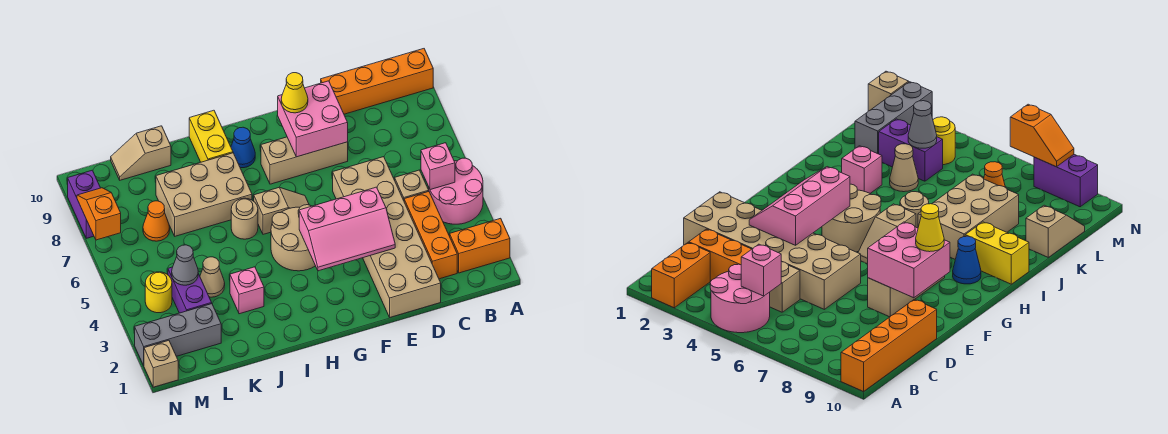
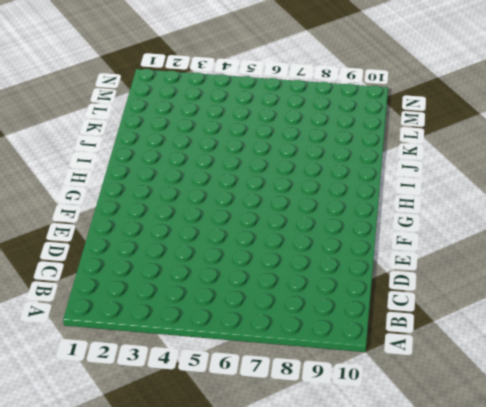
none -> orange brick A2:B2 level 1
none -> pink round brick A4:B5 level 1
none -> orange brick A10:D10 level 1

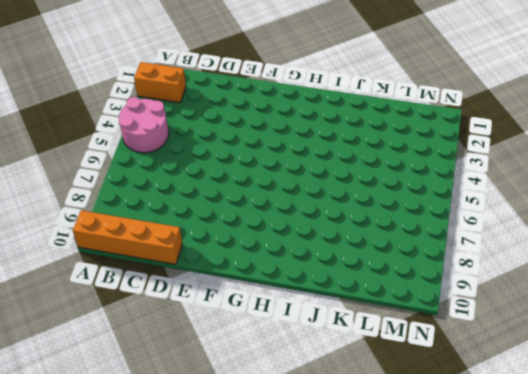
none -> orange brick C2:C4 level 1
none -> tan brick C5 level 1
none -> tan brick D1:E6 level 1

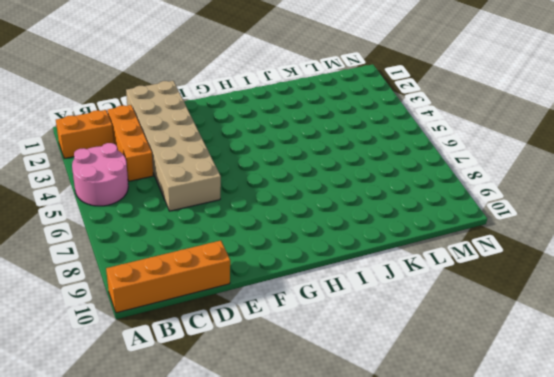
none -> tan brick C5 level 1
none -> tan brick E8:G8 level 1
none -> tan round brick G4:H5 level 1

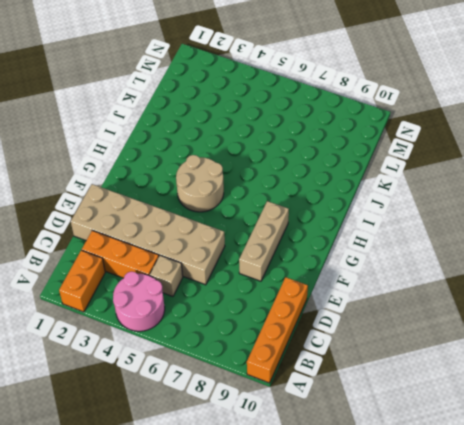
none -> tan slope G6:H6 level 1 top H
none -> blue cone H9 level 1
none -> tan round brick I6 level 1

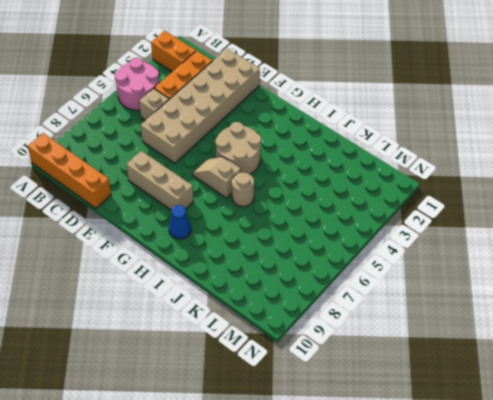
none -> tan brick I7:K8 level 1
none -> yellow brick I9:I10 level 1
none -> pink brick J3 level 1

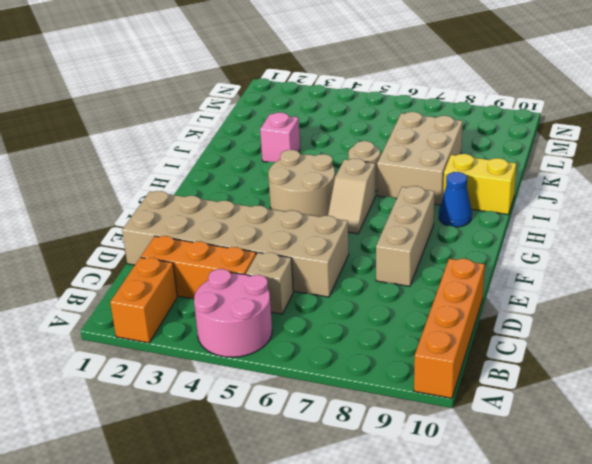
none -> tan cone K4 level 1
none -> tan slope K10:L10 level 1 top K
none -> grey brick L2:N2 level 1

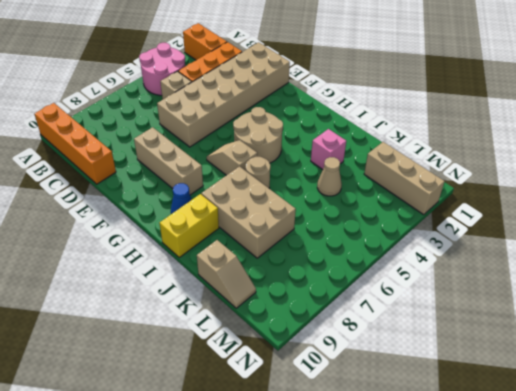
tan brick L2:N2 level 1 -> grey brick L2:N2 level 1
none -> purple brick L3:L4 level 1
none -> orange cone L7 level 1
none -> yellow round brick M4 level 1

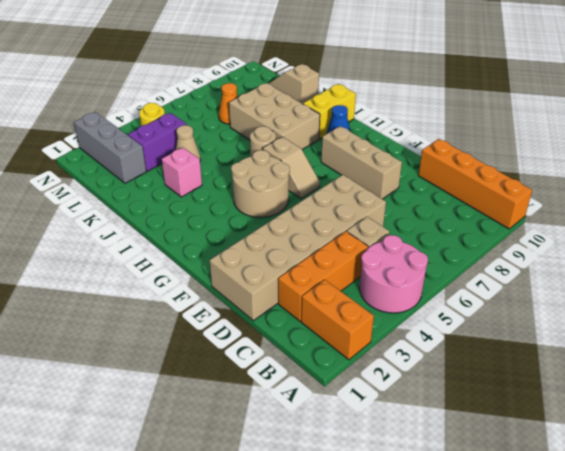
none -> tan brick N1 level 1
none -> purple brick N8:N9 level 1
none -> pink brick B5 level 2

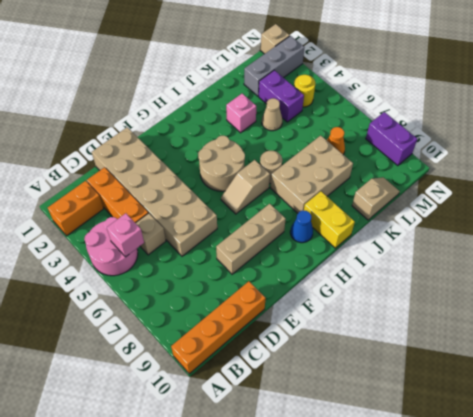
none -> pink slope E3:G4 level 2 top 4
none -> pink brick E8:F9 level 2
none -> grey cone L4 level 2

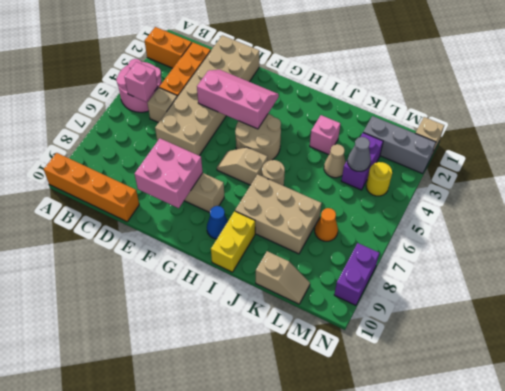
none -> orange slope N7:N8 level 2 top 7
none -> yellow cone F9 level 3

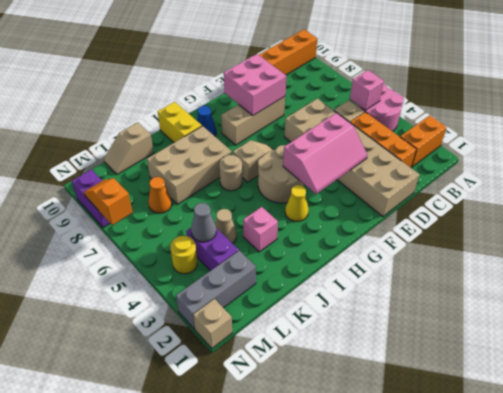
yellow cone H3 level 1 -> yellow cone F9 level 3

